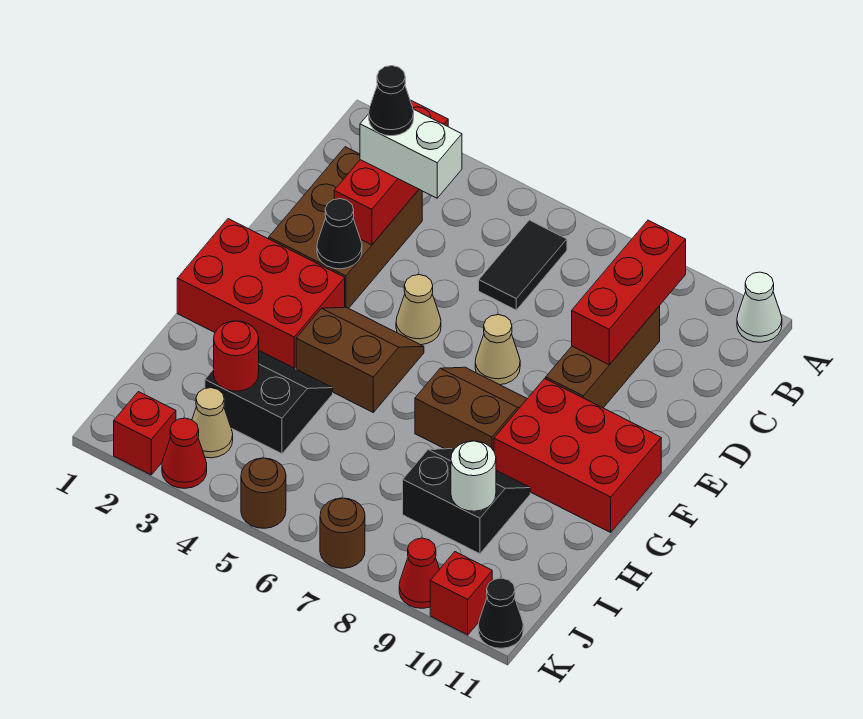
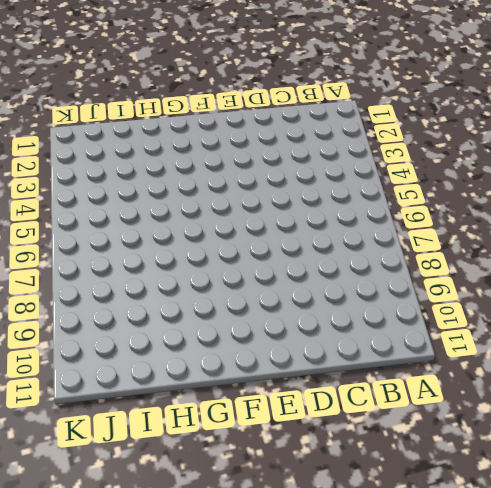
none -> white cone A11 level 1
none -> black tile B6:C6 level 1
none -> brown brick C2:E3 level 1

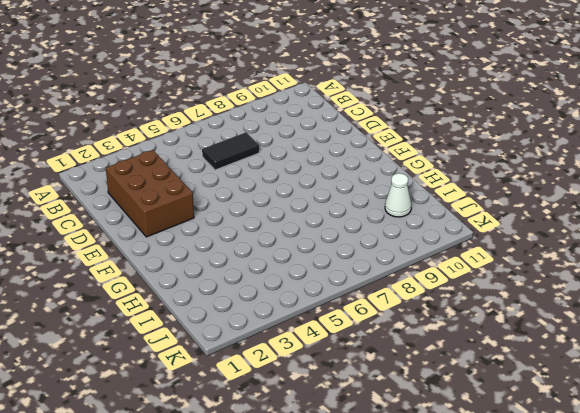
black tile C6:C7 level 1 -> black tile B6:C6 level 1
white cone I10 level 1 -> white cone A11 level 1
none -> brown brick C9:E9 level 1
none -> tan cone E5 level 1
none -> tan cone E7 level 1

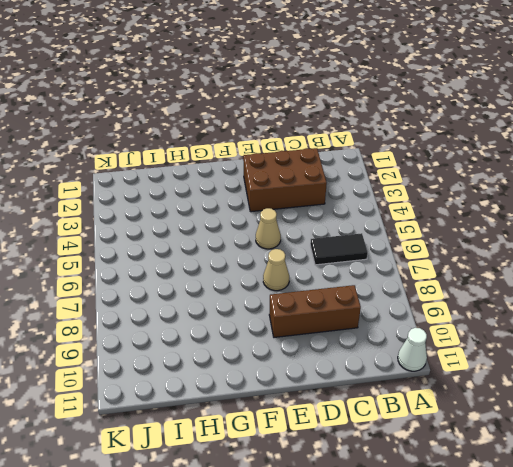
none -> red brick F1:G3 level 1
none -> brown slope F4:G5 level 1 top G
none -> brown slope F7:G8 level 1 top G

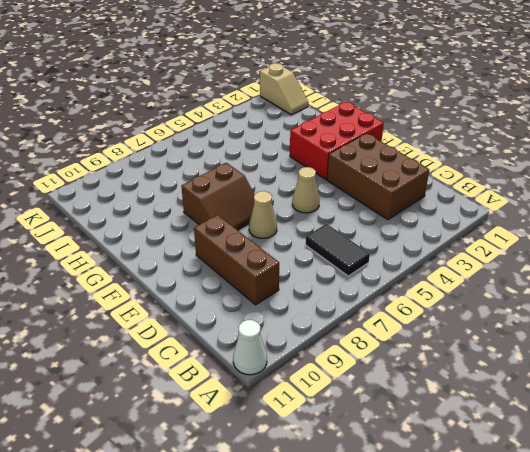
tan slope J1:K1 level 1 top K -> none
none -> brown slope F4:G5 level 1 top G
none -> red brick F9:G11 level 1
none -> black slope H3:I4 level 1 top I

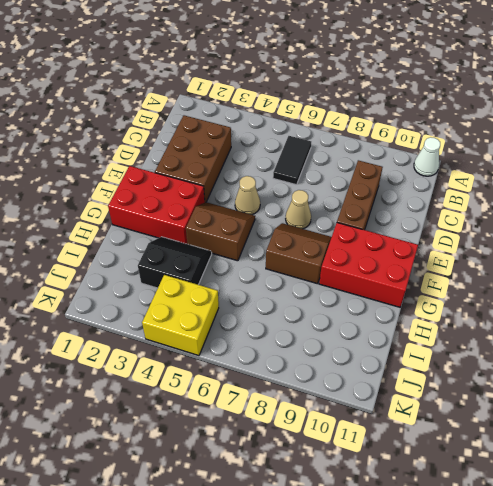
yellow brick J4:K5 level 1 -> brown round brick K5 level 1
none -> black slope H8:I9 level 1 top I
none -> tan cone J3 level 1
none -> red brick K2 level 1

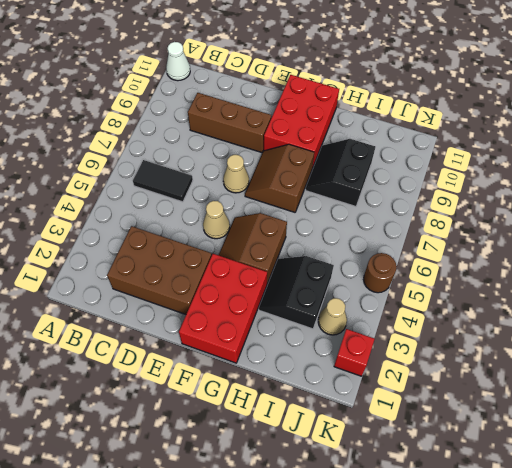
none -> red cone K3 level 1
none -> brown round brick K7 level 1
none -> red cone K9 level 1

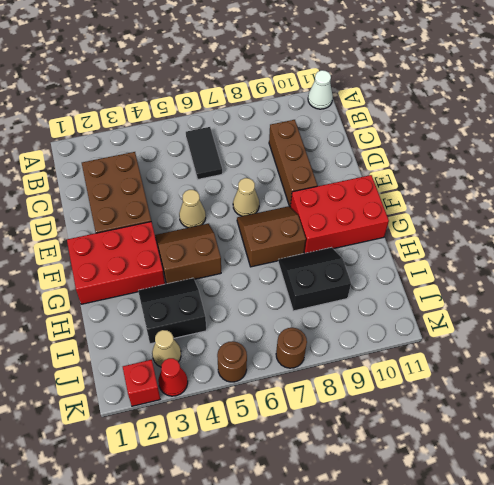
none -> red cone K9 level 1
none -> red brick K10 level 1
none -> black cone K11 level 1

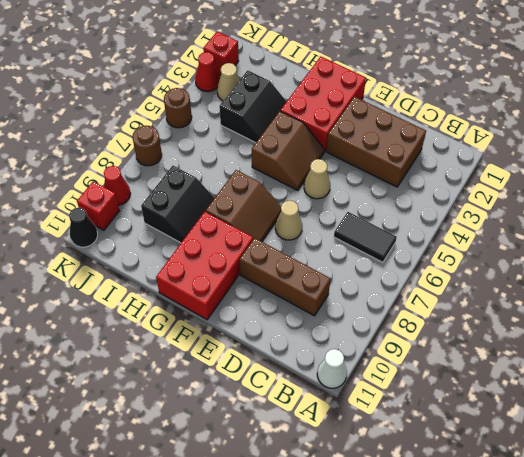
none -> red brick B3:D3 level 2
none -> red brick B9:D9 level 2
none -> black cone E3 level 2

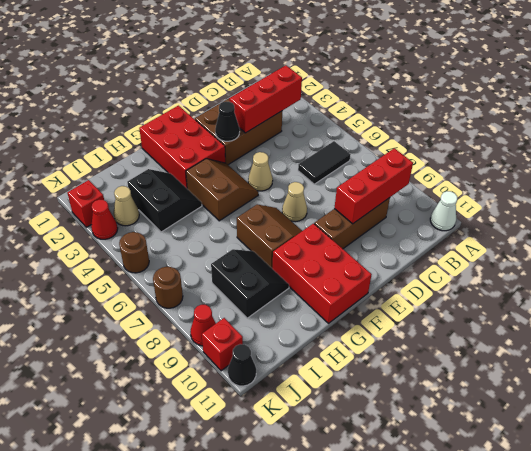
none -> red round brick I3 level 2
none -> white round brick I9 level 2
none -> white brick C3:C4 level 3

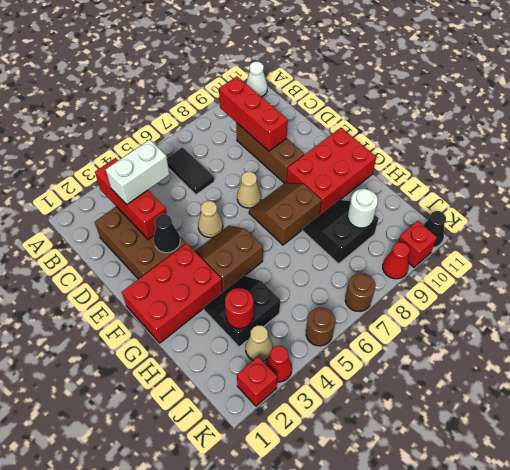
none -> black cone C3 level 4

